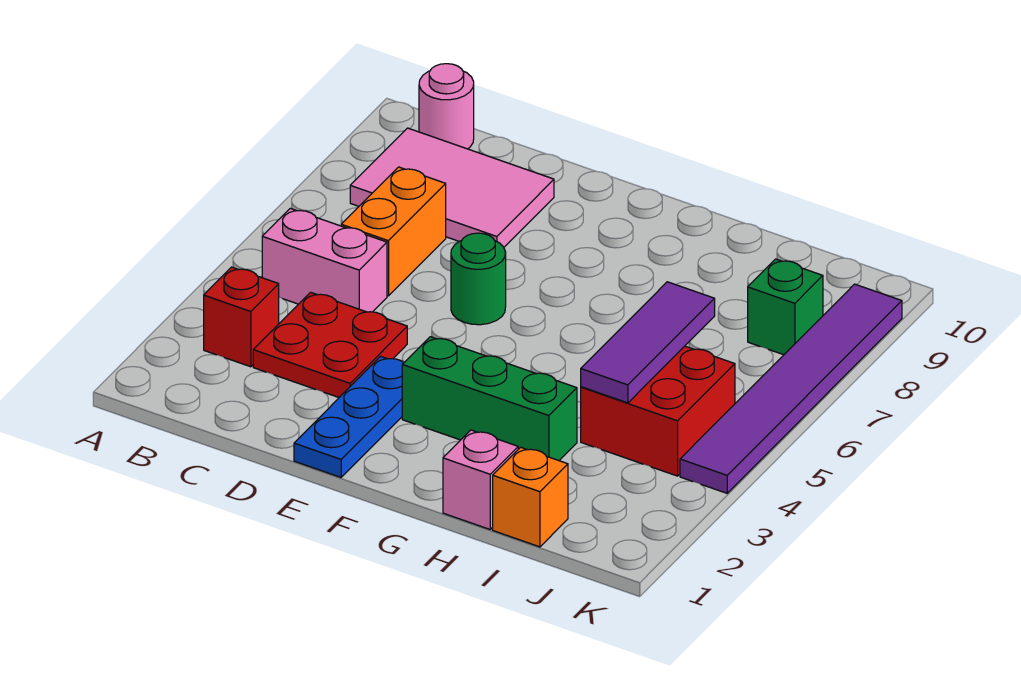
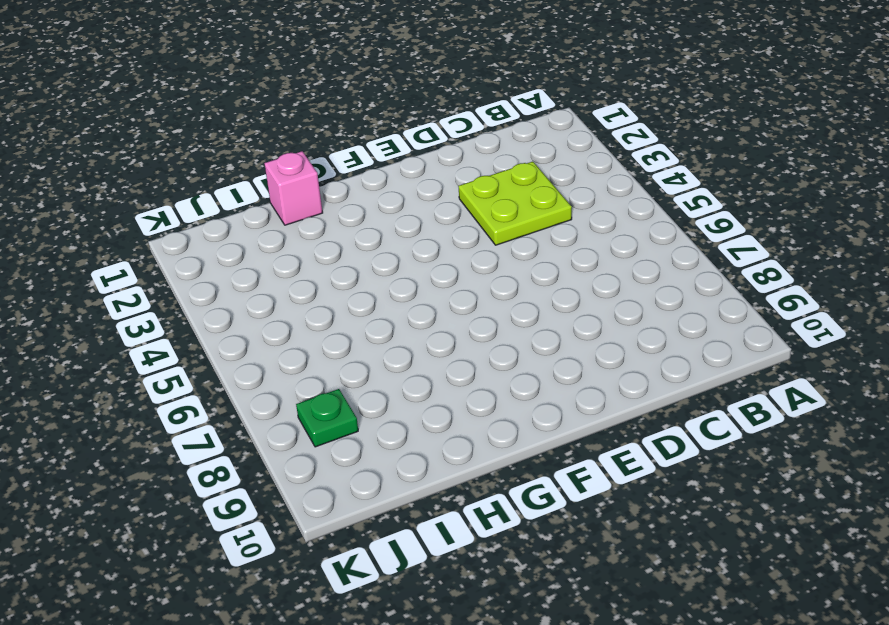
lime plate C3:D4 level 1 -> red plate C3:D4 level 1
green plate J8 level 1 -> green brick J8 level 1
none -> red brick B3 level 1
none -> pink brick B5:C5 level 1
none -> pink tile B8:D9 level 1

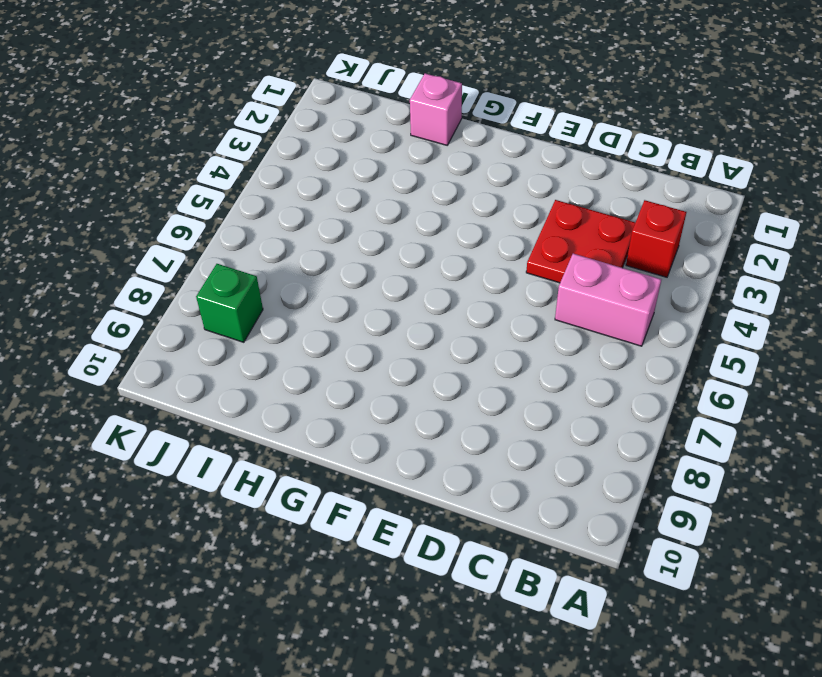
none -> pink tile B8:D9 level 1
none -> pink round brick B10 level 1
none -> orange brick C6:C7 level 1

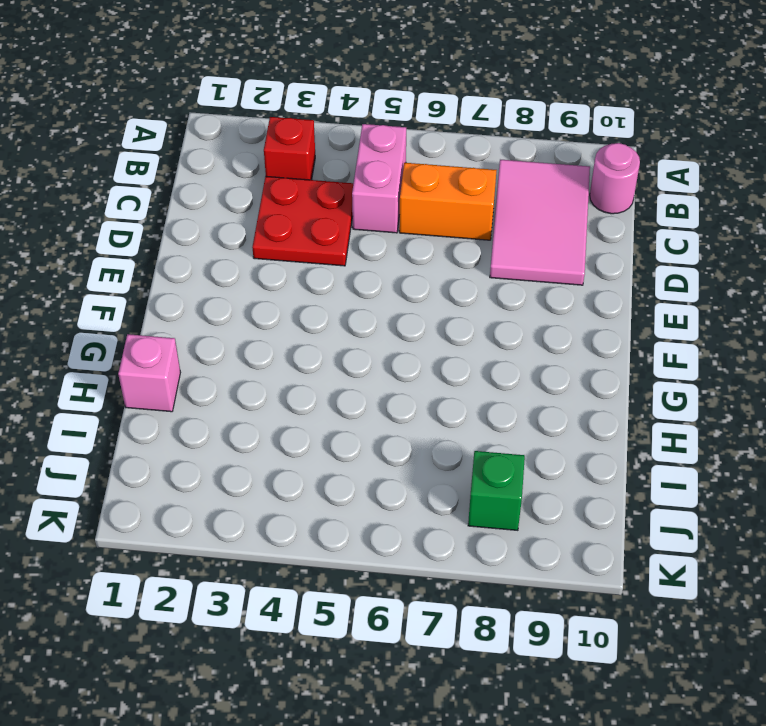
none -> blue plate E1:E3 level 1
none -> green round brick E6 level 1
none -> green brick F3:H3 level 1

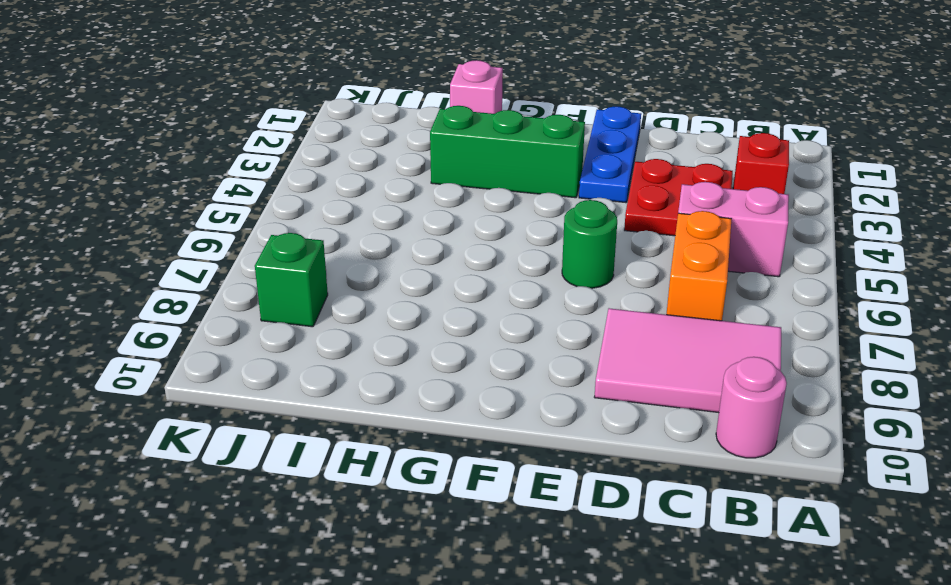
none -> orange brick I1 level 1
none -> red brick I4:J5 level 1
none -> purple tile K4:K9 level 1

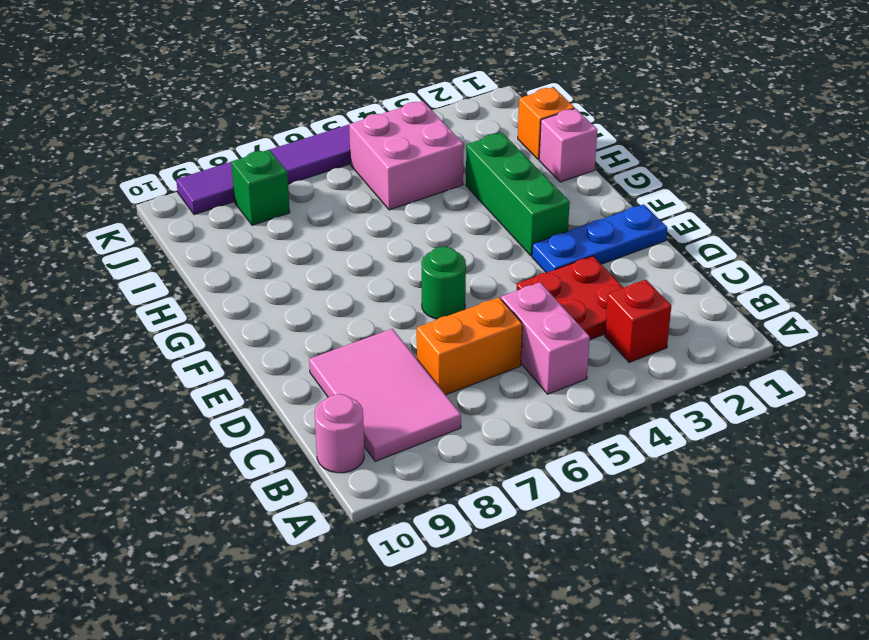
pink brick I4:J5 level 1 -> red brick I4:J5 level 1
none -> purple tile I4:I6 level 2

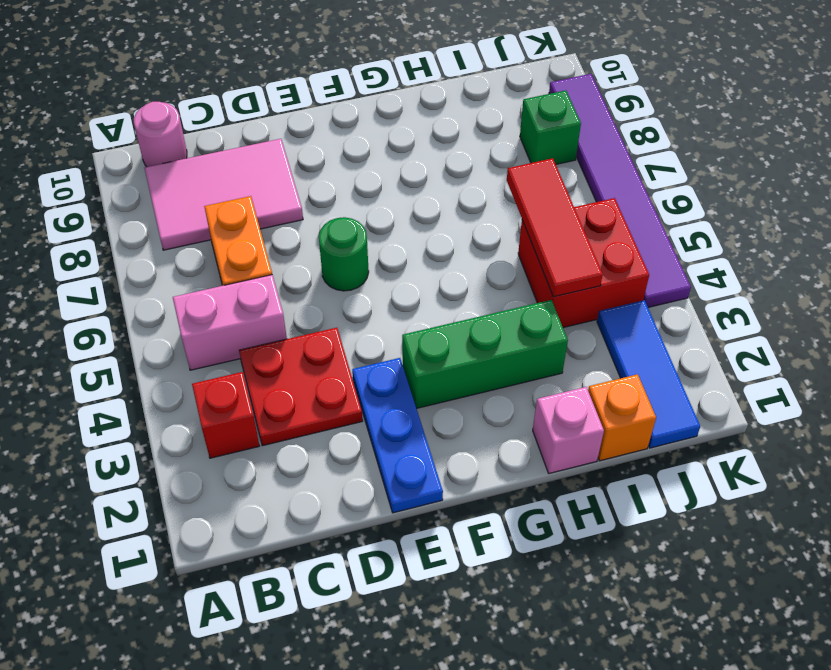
red tile I4:I6 level 2 -> purple tile I4:I6 level 2
blue tile J1:J3 level 1 -> none

